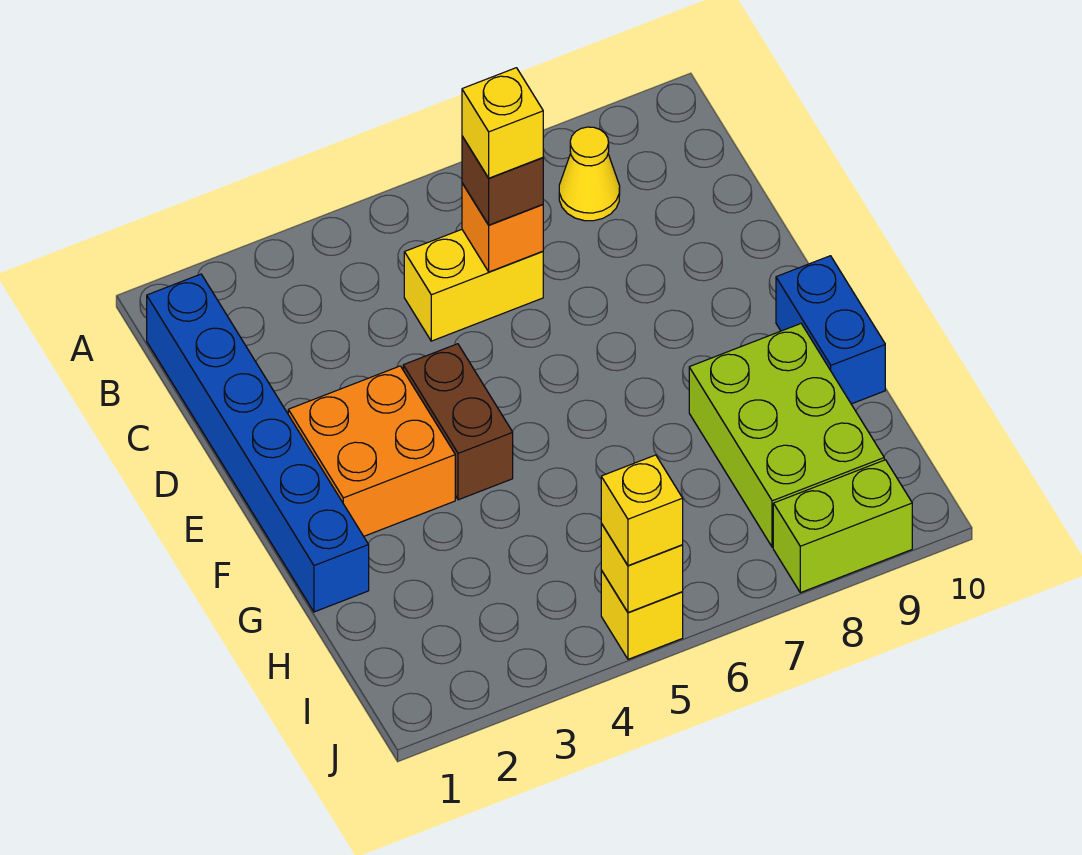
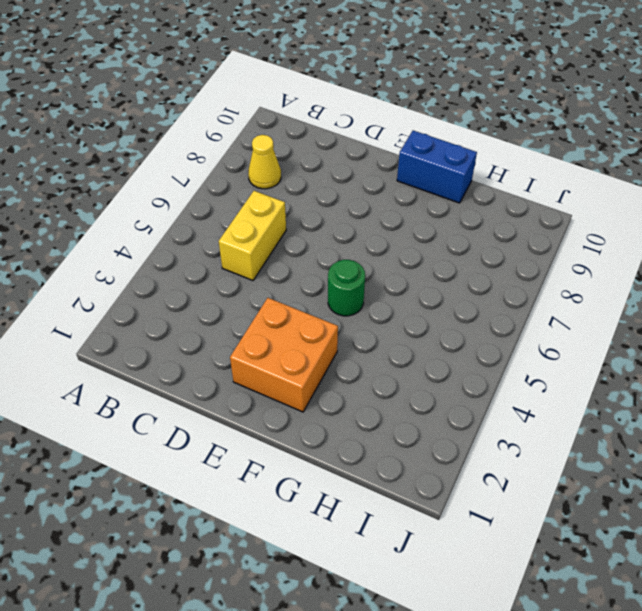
green round brick F5 level 1 -> none
none -> blue brick B1:G1 level 1
none -> brown brick E4:F4 level 1
none -> lime brick G8:I9 level 1

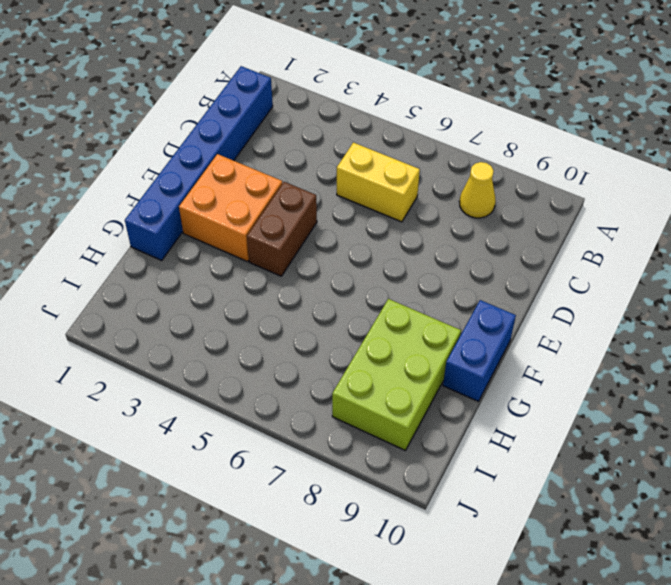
none -> yellow brick J5 level 1
none -> lime brick J8:J9 level 1
none -> orange brick C6 level 2

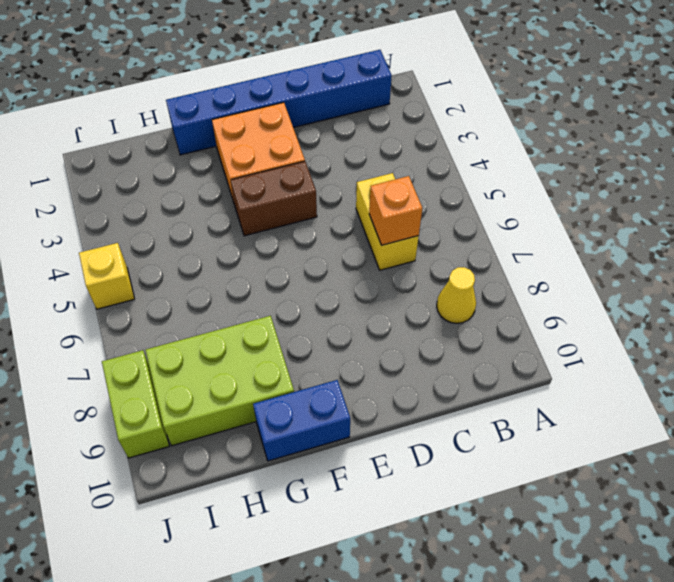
none -> yellow brick J5 level 2
none -> brown brick C6 level 3
none -> yellow brick J5 level 3

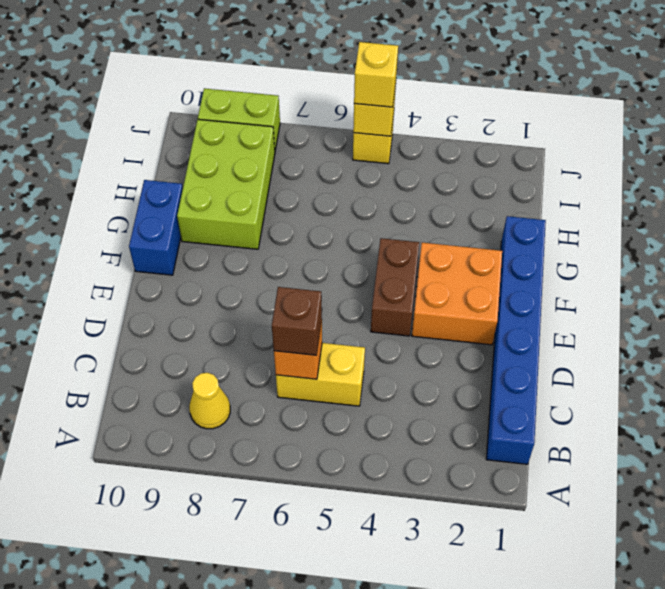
none -> yellow brick C6 level 4

